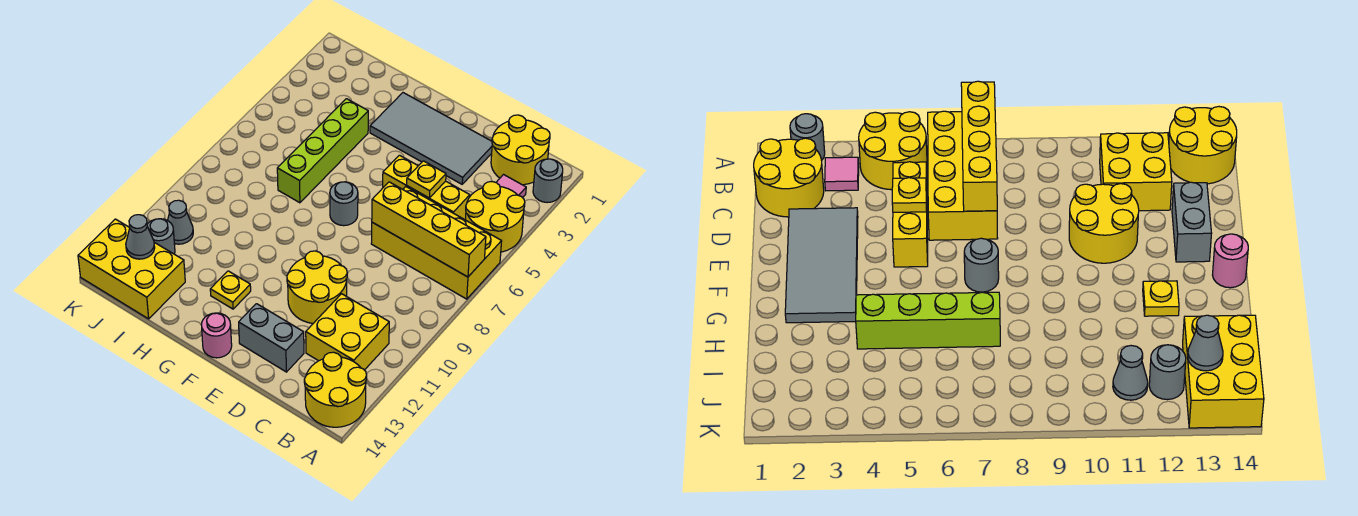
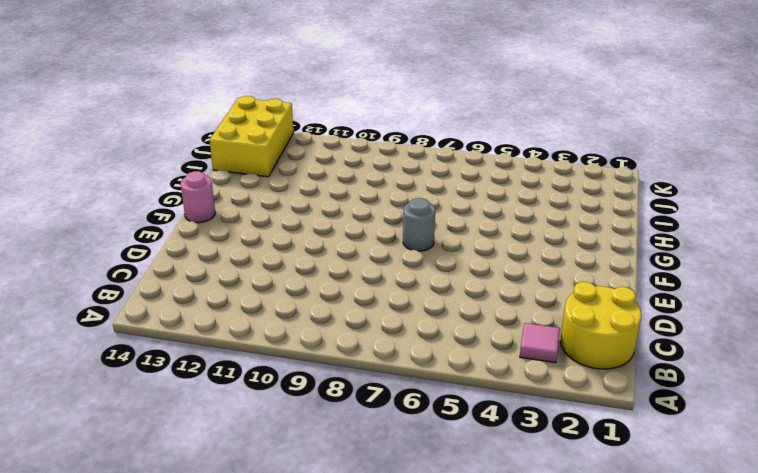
none -> grey round brick A2 level 1
none -> yellow round brick A4:B5 level 1
none -> yellow brick A6:D7 level 1

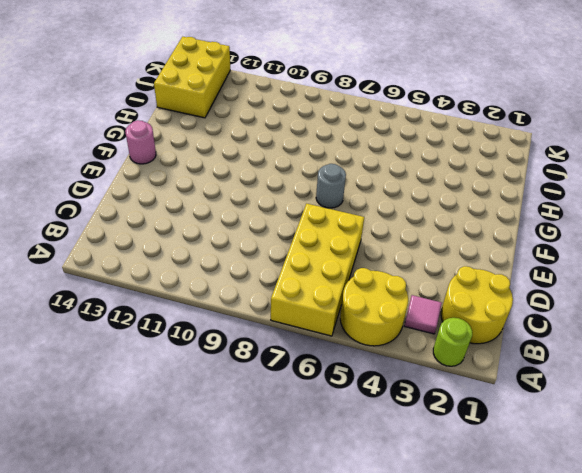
lime round brick A2 level 1 -> grey round brick A2 level 1
none -> yellow round brick A13:B14 level 1
none -> yellow brick B11:C12 level 1
none -> yellow brick C5:E5 level 1

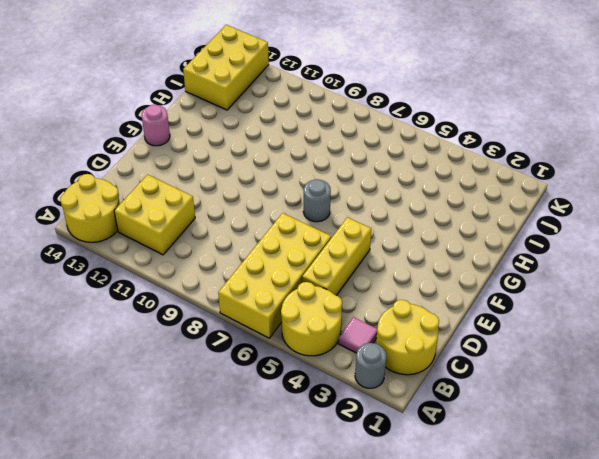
none -> grey tile D2:G3 level 1
none -> yellow round brick D10:E11 level 1
none -> grey brick D13:E13 level 1

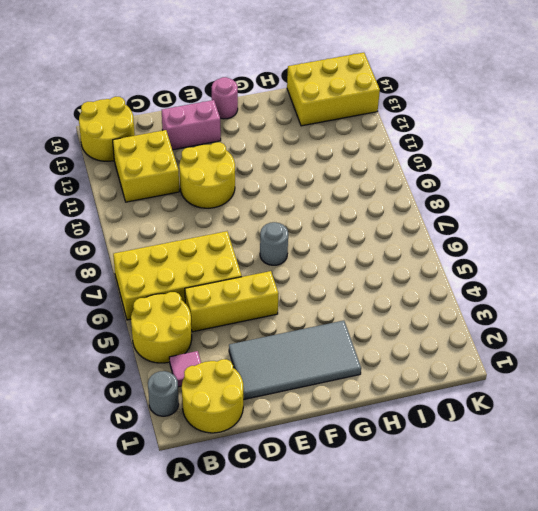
pink brick D13:E13 level 1 -> grey brick D13:E13 level 1
none -> yellow plate G12 level 1
none -> lime brick H4:H7 level 1
none -> grey cone J11 level 1

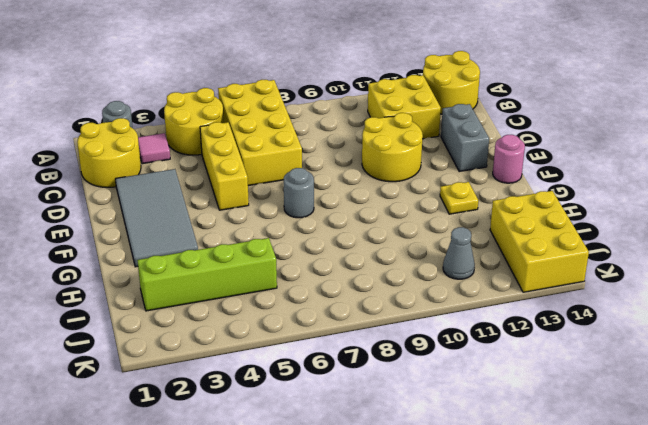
lime brick I2:I5 level 1 -> lime brick H4:H7 level 1
none -> grey round brick J12 level 1
none -> yellow brick A7:D7 level 2
none -> yellow plate D5 level 2

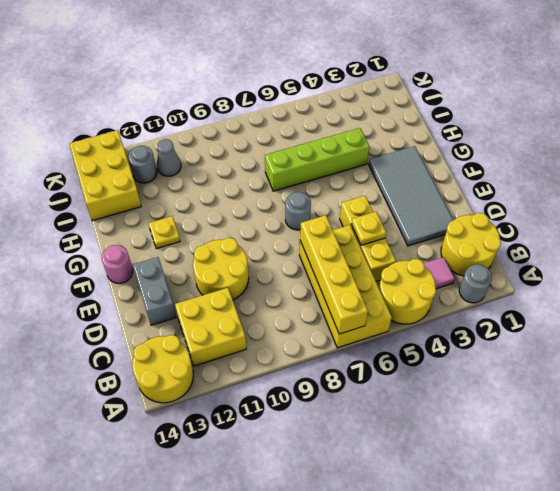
none -> grey cone J13 level 2

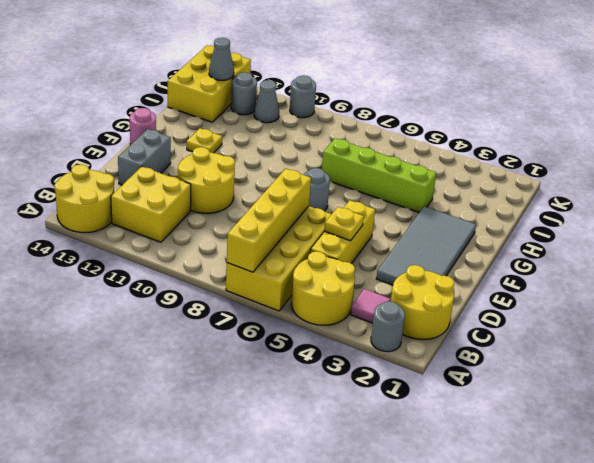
grey round brick K10 level 1 -> none

